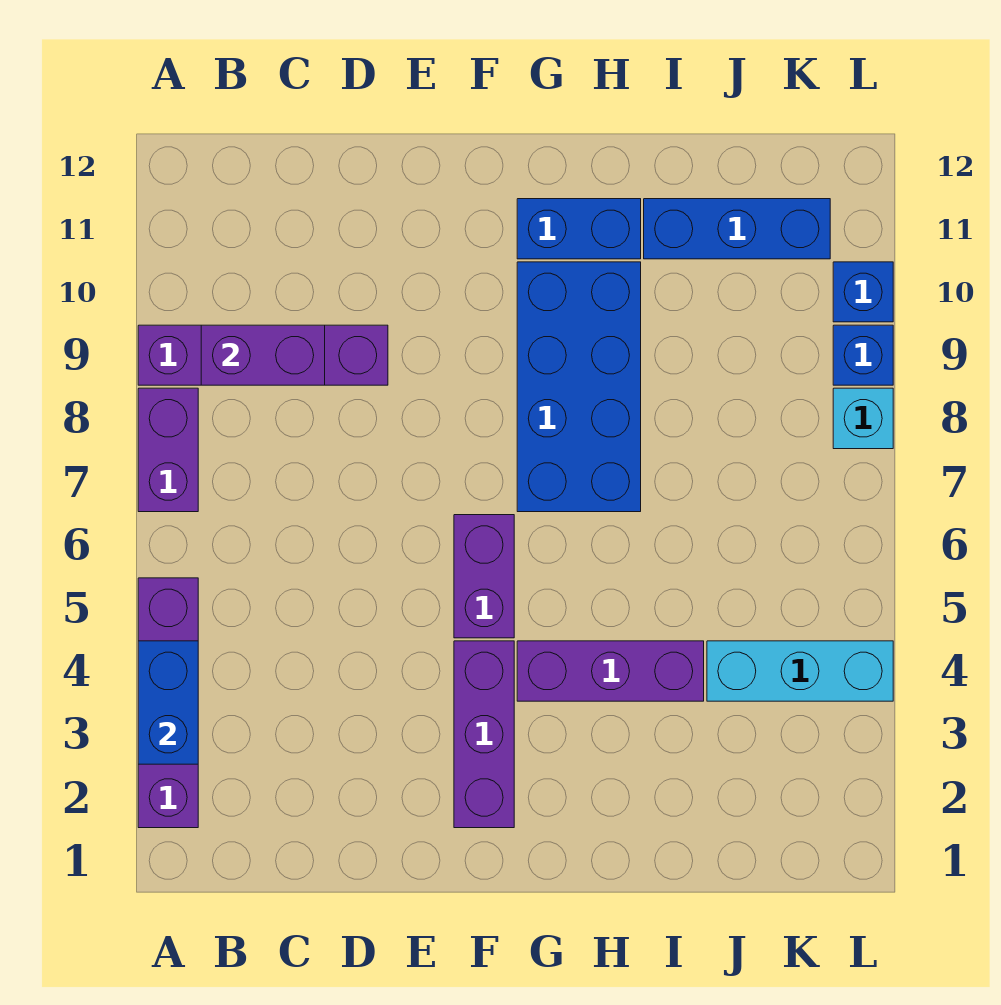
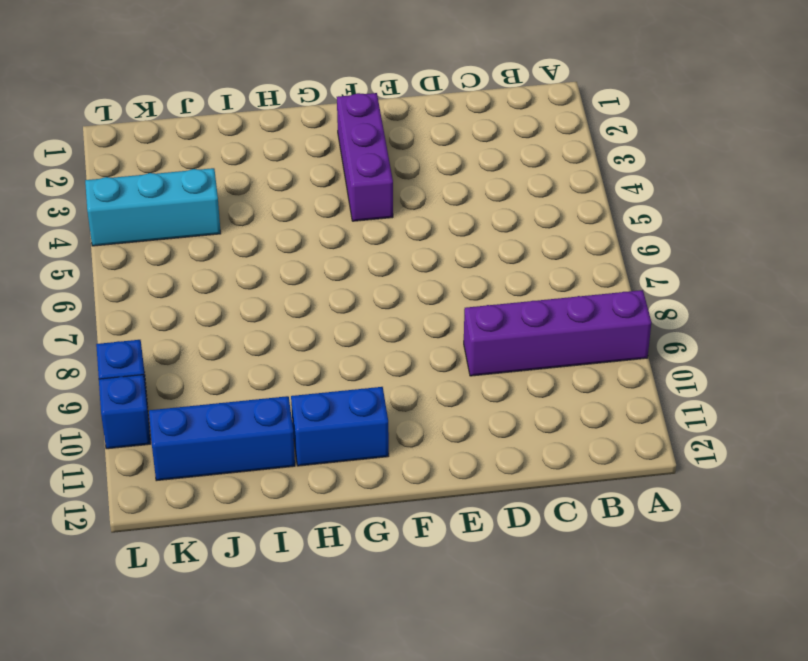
none -> purple brick A2:A5 level 1
none -> purple brick A7:A8 level 1
none -> purple brick F5:F6 level 1

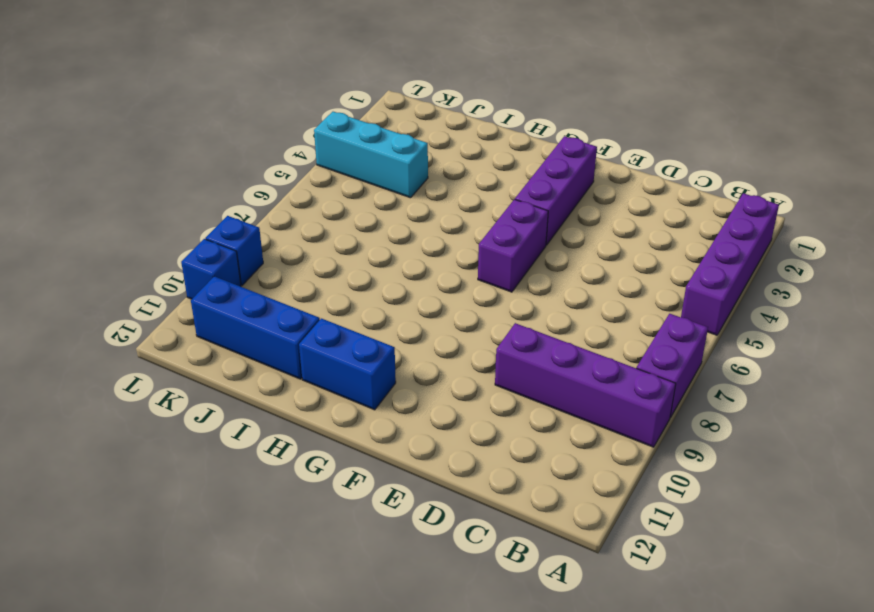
none -> purple brick G4:I4 level 1
none -> blue brick G7:H10 level 1
none -> cyan brick L8 level 1

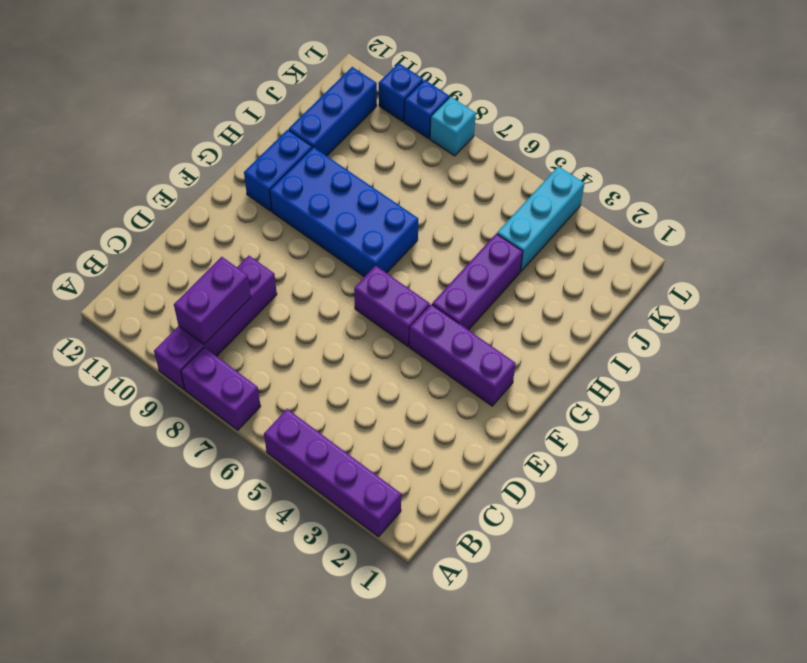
none -> blue brick A3:A4 level 2

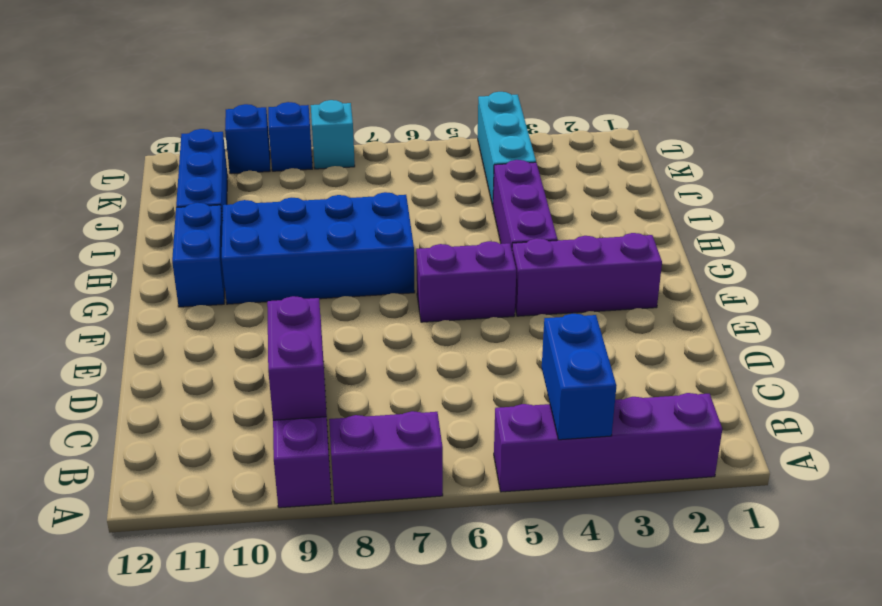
blue brick A4:B4 level 2 -> blue brick A3:A4 level 2

